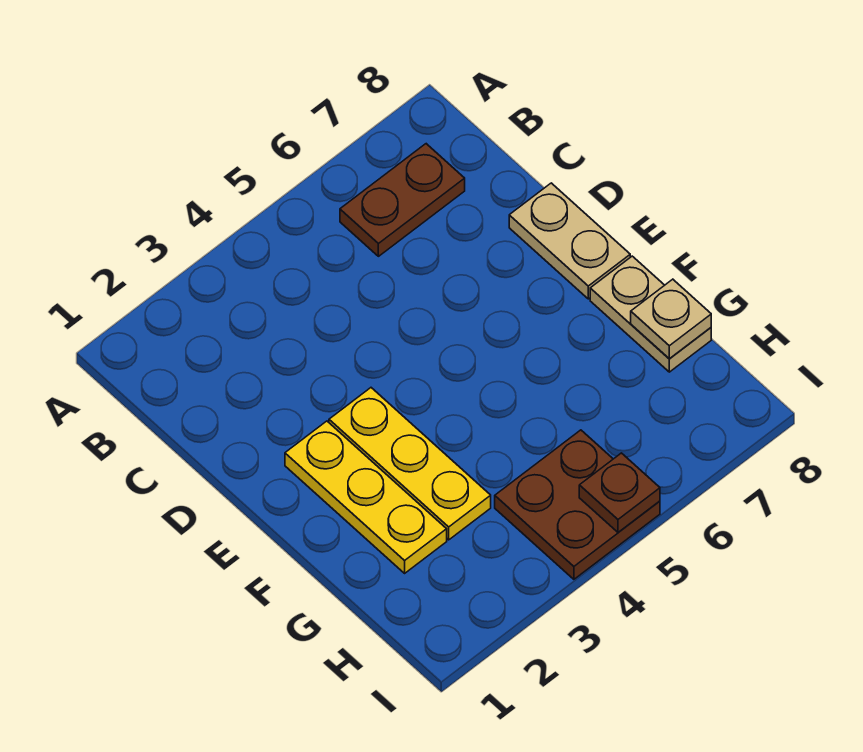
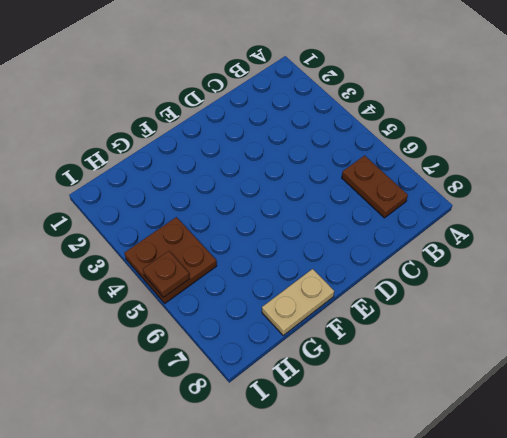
none -> tan plate D8:E8 level 1
none -> yellow plate E2:G2 level 1

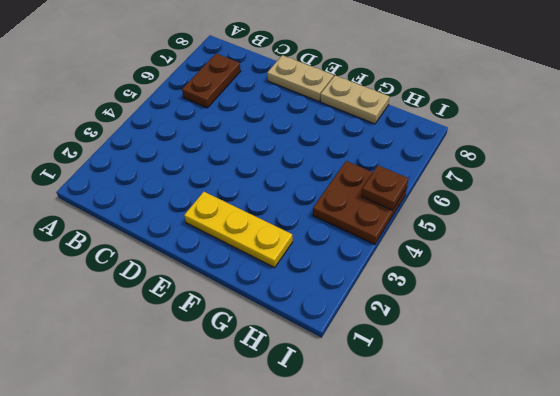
none -> yellow plate E3:G3 level 1
none -> tan plate G8 level 2

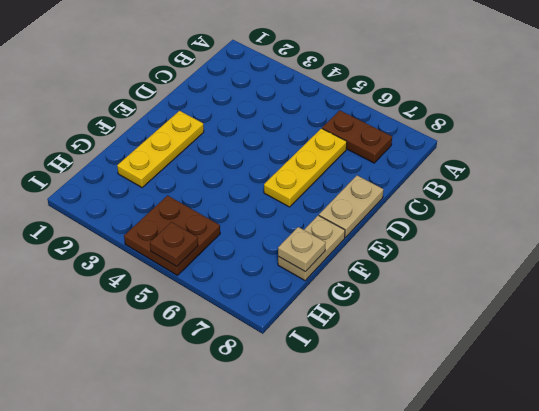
yellow plate C6:E6 level 1 -> yellow plate E3:G3 level 1

